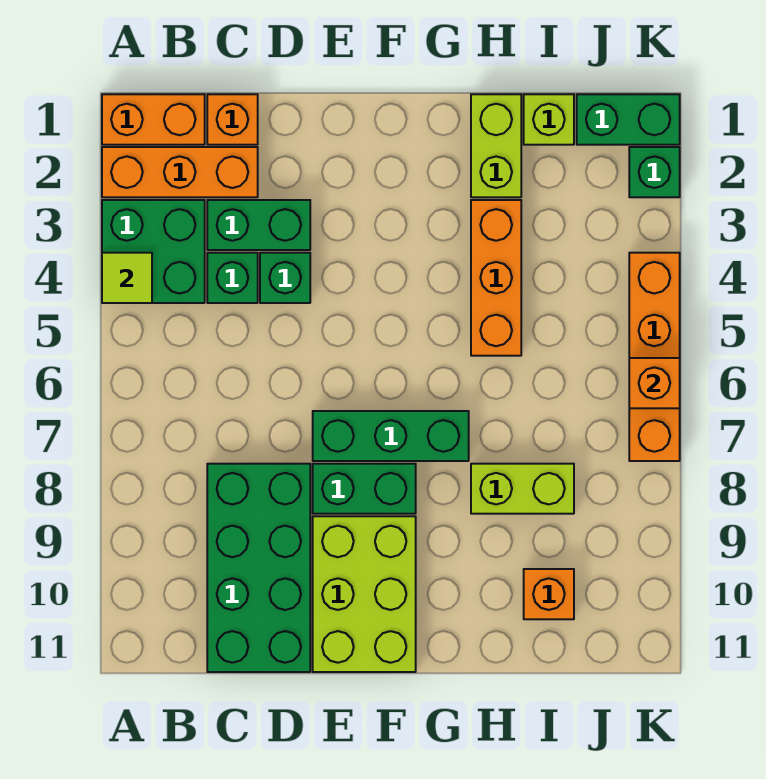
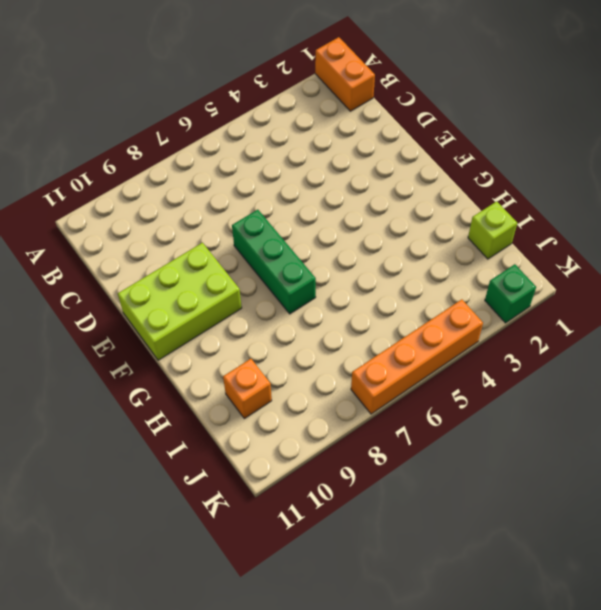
none -> orange brick A2:C2 level 1
none -> green brick A3:B4 level 1
none -> orange brick C1 level 1

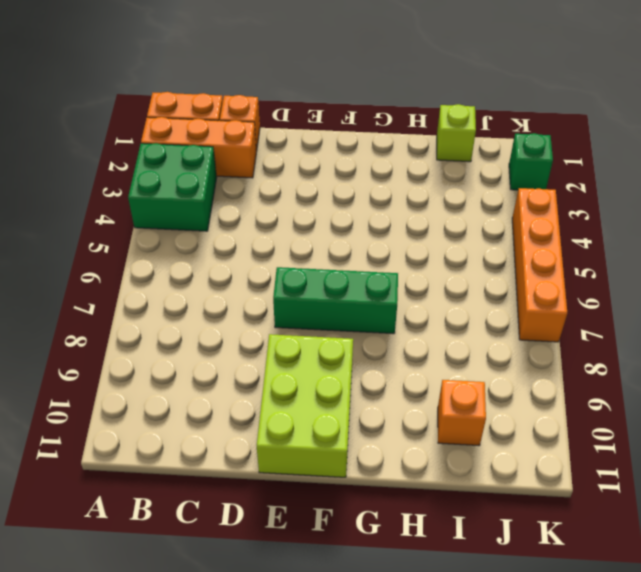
none -> green brick C3:D3 level 1
none -> green brick C4 level 1
none -> green brick C8:D11 level 1

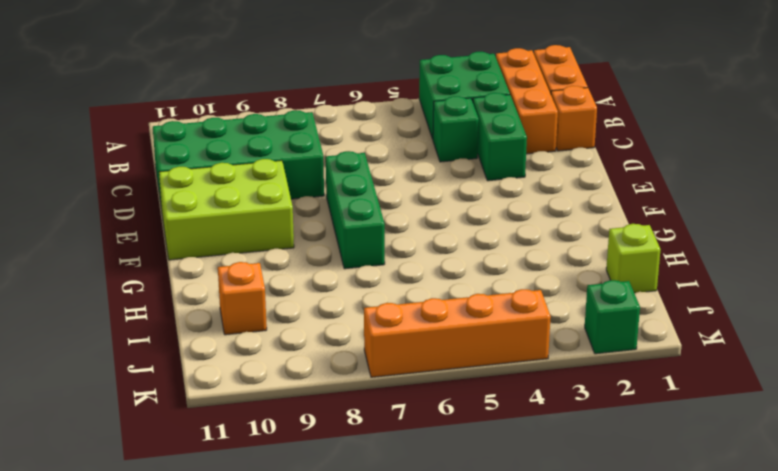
none -> green brick D4 level 1
none -> green brick E8:F8 level 1
none -> lime brick H1:H2 level 1

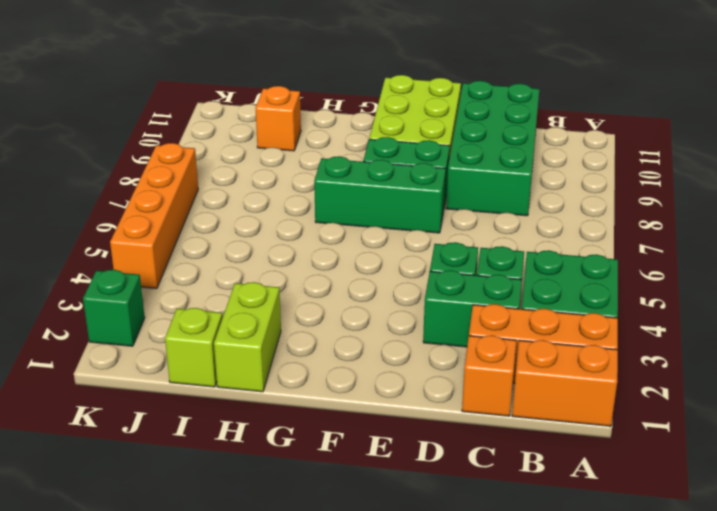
none -> orange brick H3:H5 level 1
none -> lime brick H8:I8 level 1
none -> green brick J1:K1 level 1

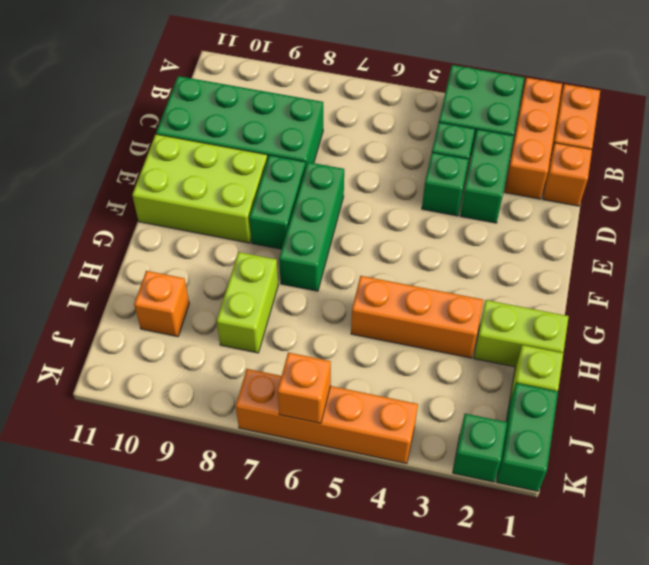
none -> lime tile A4 level 2

